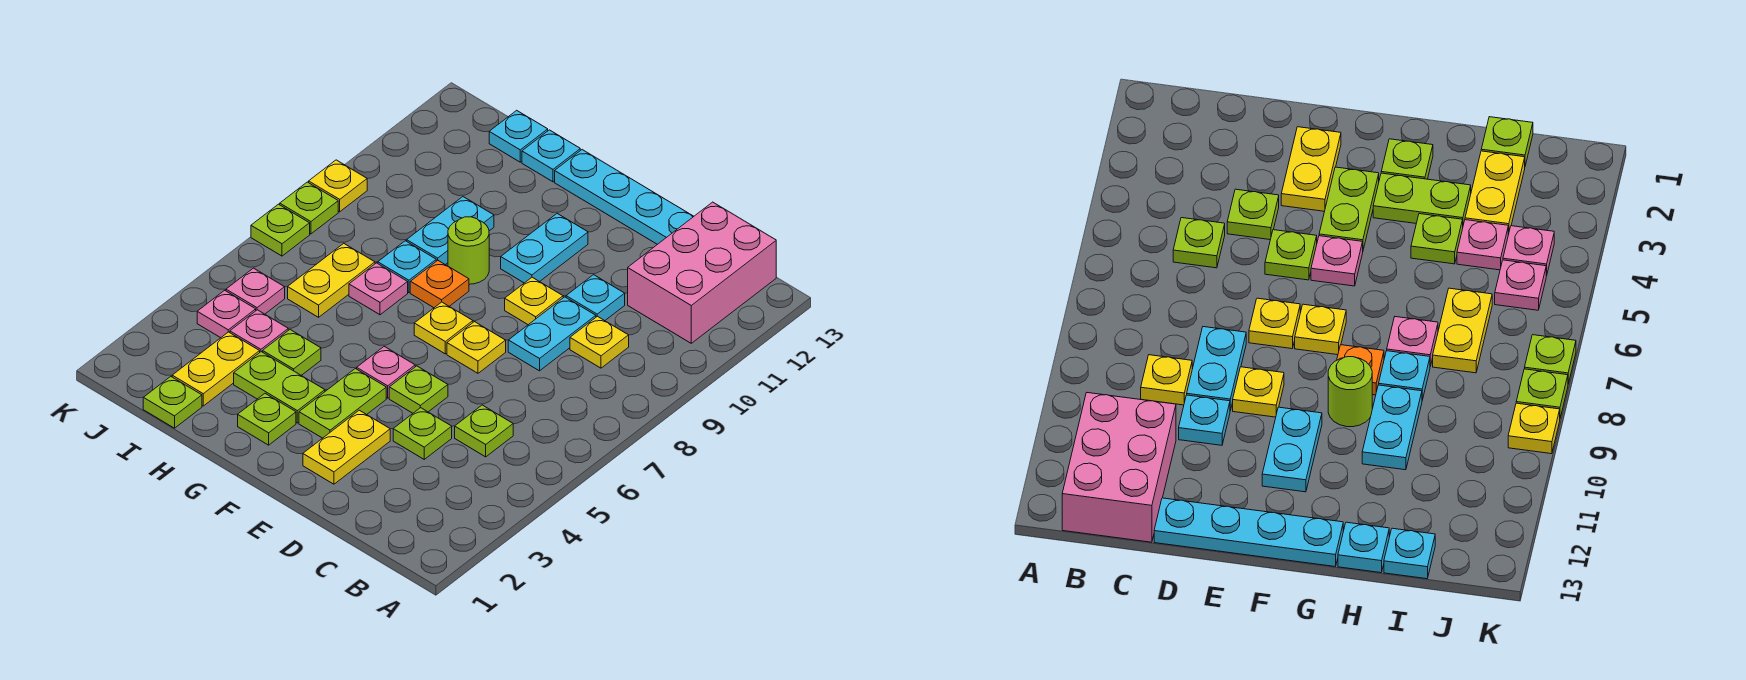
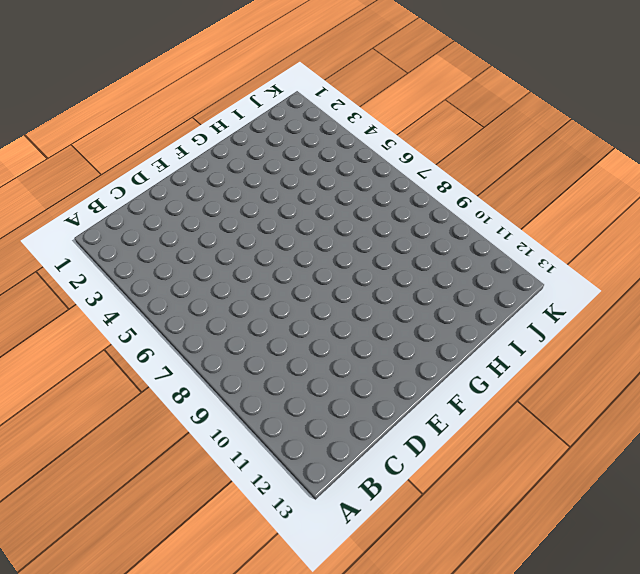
none -> pink brick B11:C13 level 1
none -> lime plate C5 level 1
none -> yellow plate C9 level 1
none -> lime plate D4 level 1

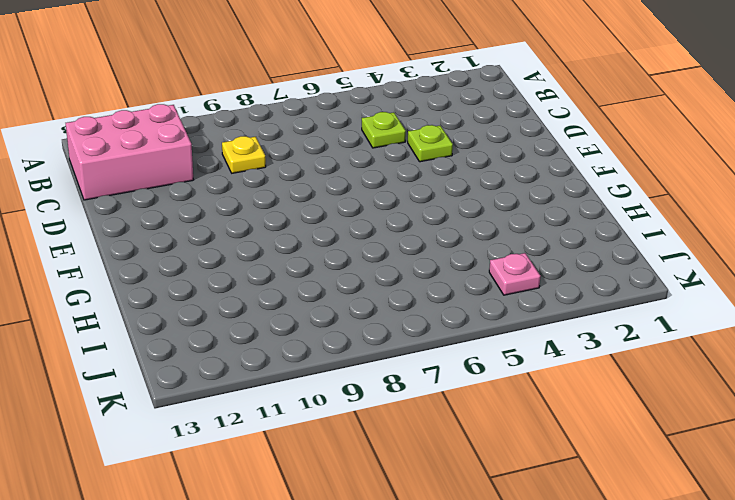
none -> cyan plate D8:D9 level 1
none -> cyan plate D10 level 1
none -> cyan plate D13:G13 level 1
none -> yellow plate E2:E3 level 1

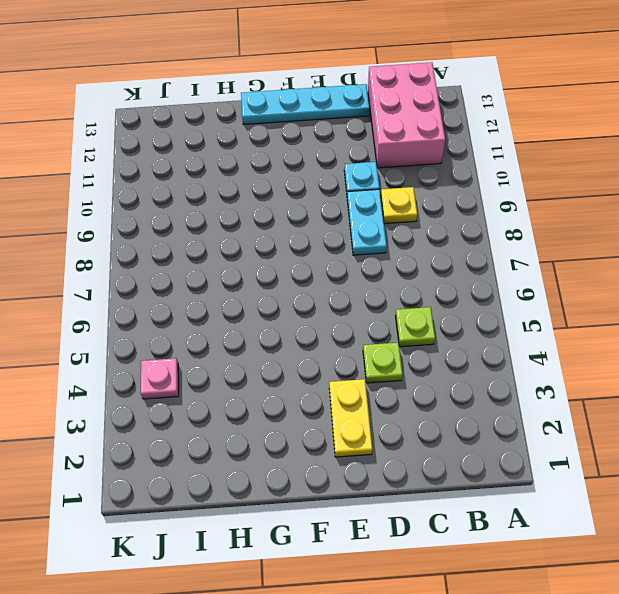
none -> lime plate E5 level 1
none -> yellow plate E7 level 1
none -> yellow plate E9 level 1
none -> lime plate F3:F4 level 1

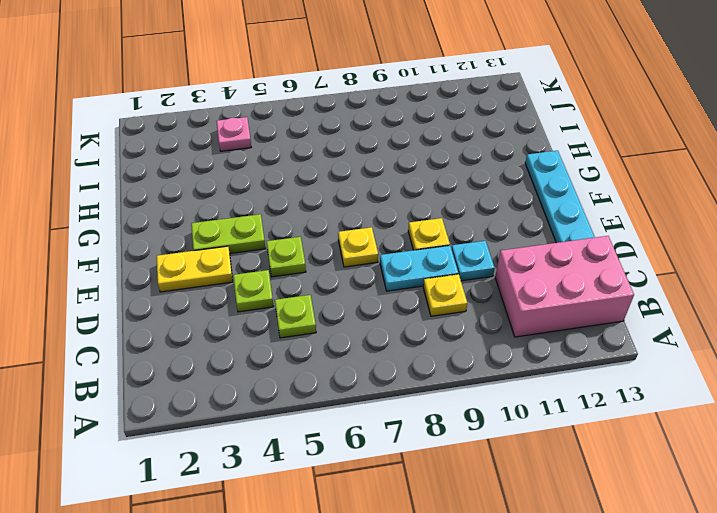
none -> pink plate F5 level 1
none -> yellow plate F7 level 1
none -> cyan plate F10:F11 level 1
none -> lime plate G2 level 1

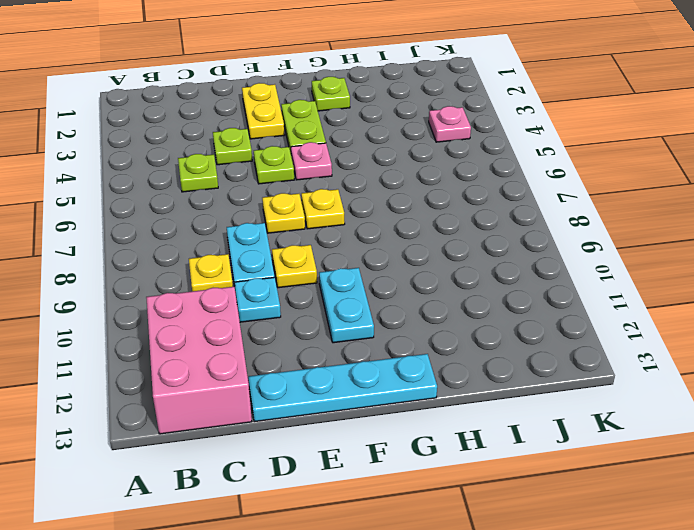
none -> lime plate G3:H3 level 1
none -> orange plate G8 level 1
none -> lime round brick G9 level 1
none -> lime plate H4 level 1

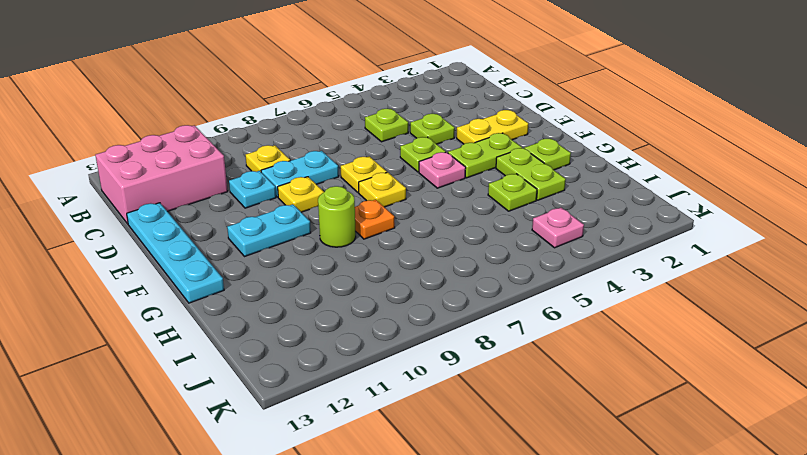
none -> pink plate H7 level 1
none -> cyan plate H8 level 1
none -> cyan plate H9:H10 level 1
none -> cyan plate H13 level 1

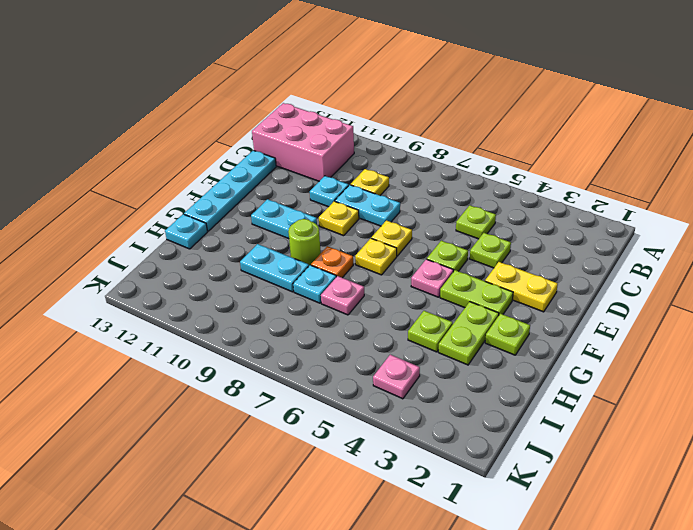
none -> lime plate I1 level 1
none -> yellow plate I2:I3 level 1
none -> pink plate I4 level 1
none -> yellow plate I6:I7 level 1

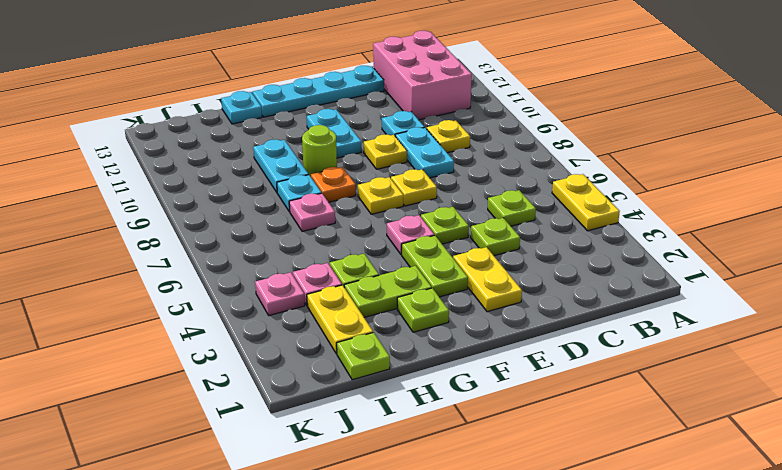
yellow plate A4:A5 level 1 -> yellow plate I6:I7 level 1
none -> cyan plate I13 level 1
none -> pink plate J5 level 1
none -> lime plate K7 level 1
none -> lime plate K8 level 1

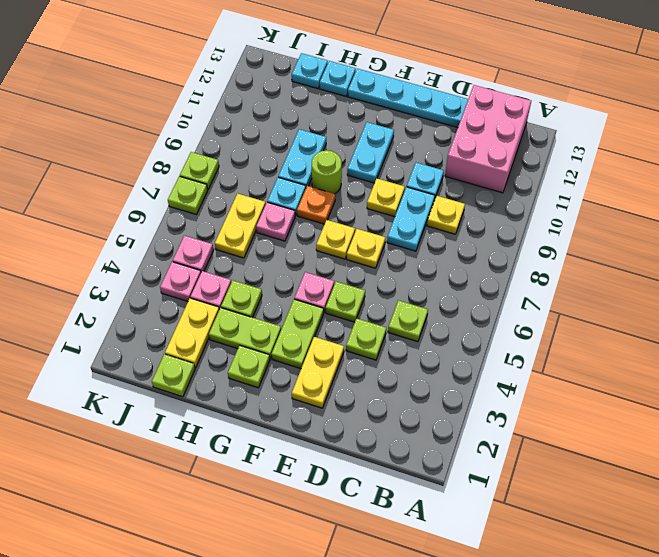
none -> yellow plate K9 level 1

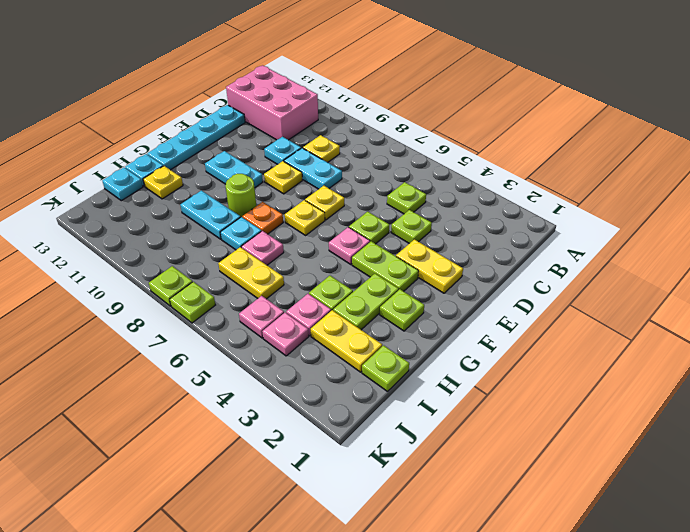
yellow plate H12 level 1 -> yellow plate K9 level 1

